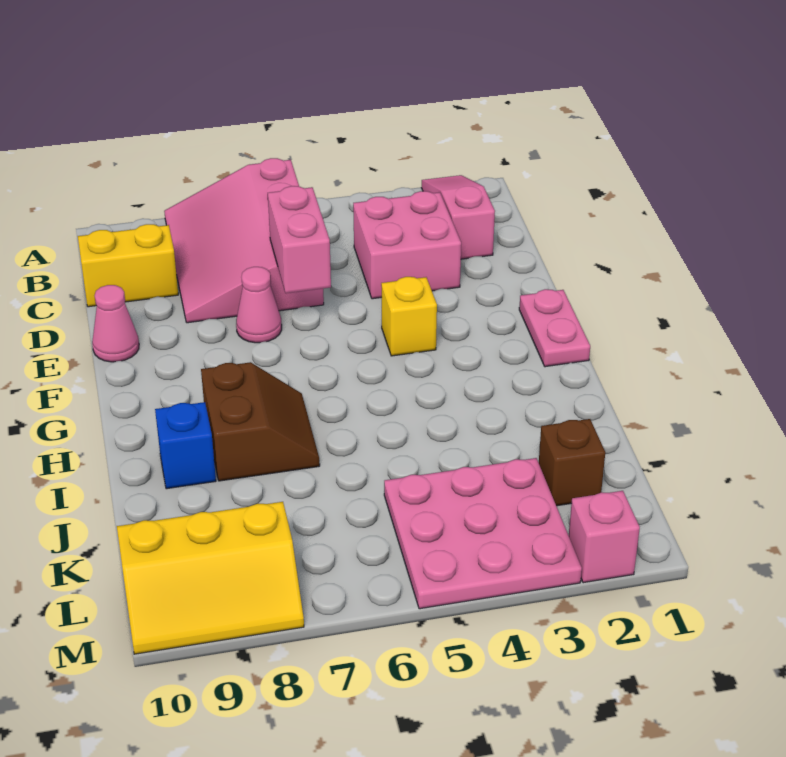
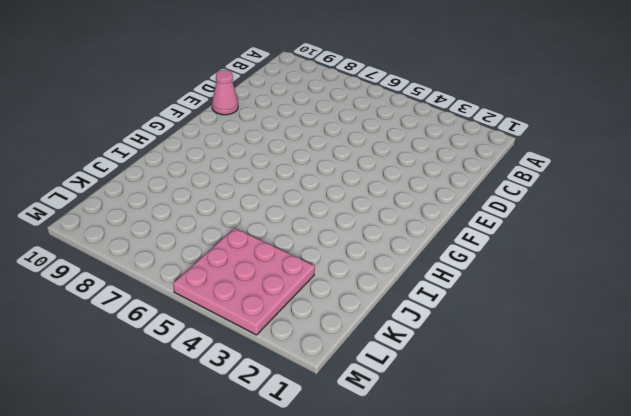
none -> pink slope A2:C2 level 1 top C
none -> pink slope A6:D8 level 1 top 6
none -> pink brick C3:D4 level 1

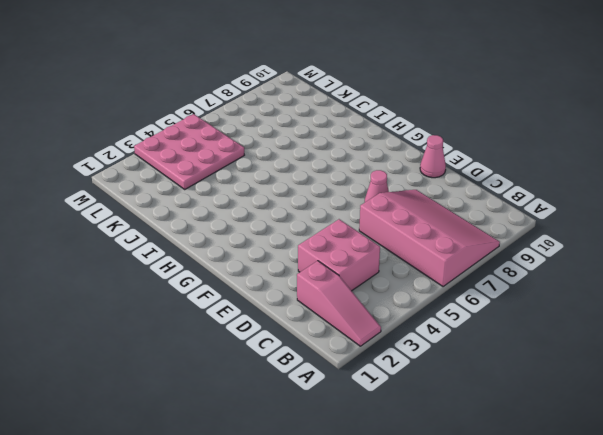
none -> yellow brick C9:C10 level 1
none -> pink plate F1:G1 level 1
none -> yellow brick F4 level 1

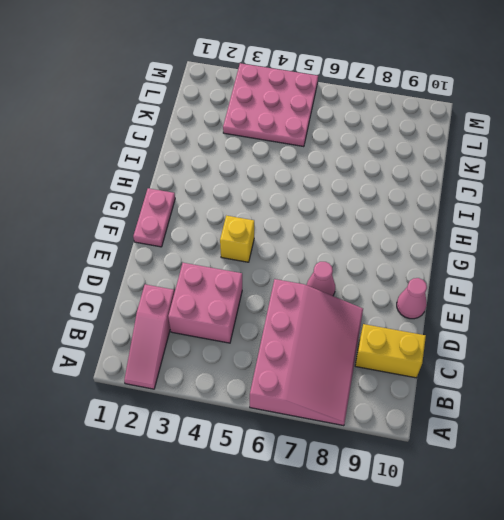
none -> brown slope H7:I8 level 1 top 8
none -> blue brick I9 level 1
none -> brown brick K2 level 1

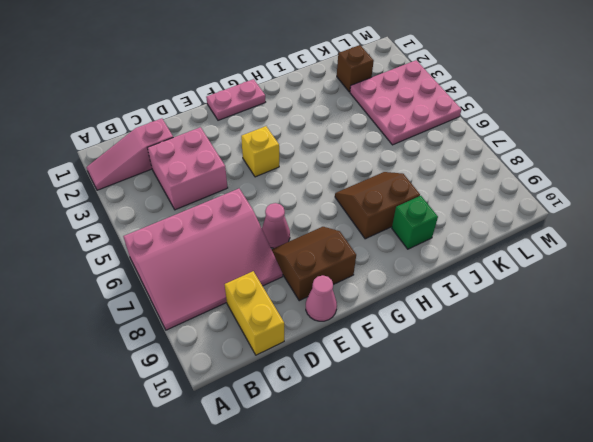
brown slope E8:F9 level 1 top 9 -> none
green brick I9 level 1 -> blue brick I9 level 1
none -> yellow slope L8:M10 level 1 top L
none -> pink brick M2 level 1
none -> pink brick D6:E6 level 2

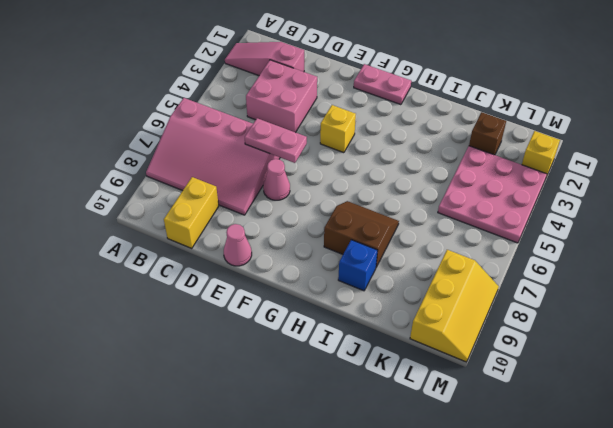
pink plate D6:E6 level 2 -> pink brick D6:E6 level 2
yellow brick M2 level 1 -> pink brick M2 level 1

